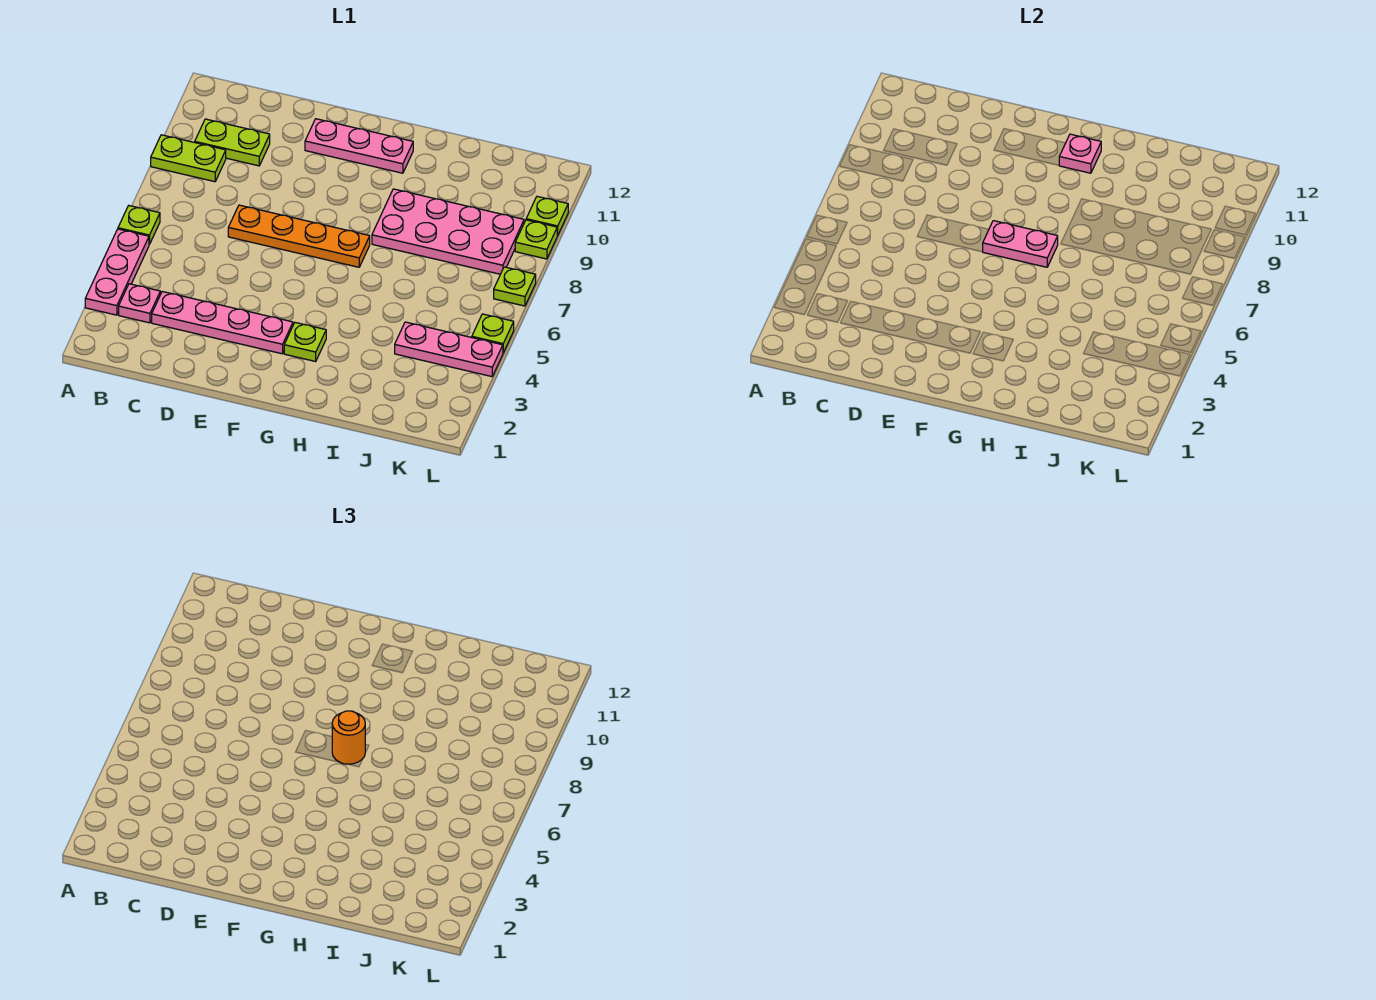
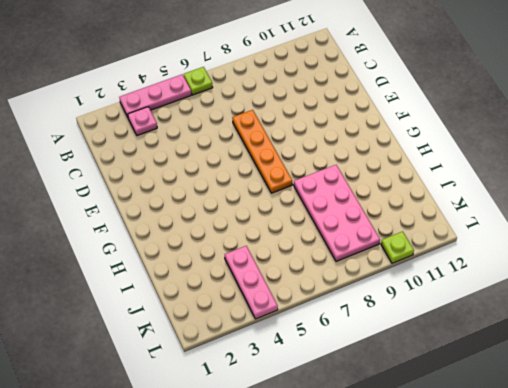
none -> lime plate A9:B9 level 1
none -> lime plate B10:C10 level 1
none -> pink plate C3:F3 level 1

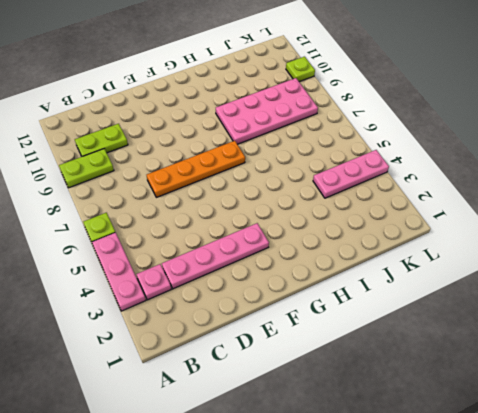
none -> pink plate E11:G11 level 1
none -> lime plate G3 level 1
none -> lime plate L5 level 1

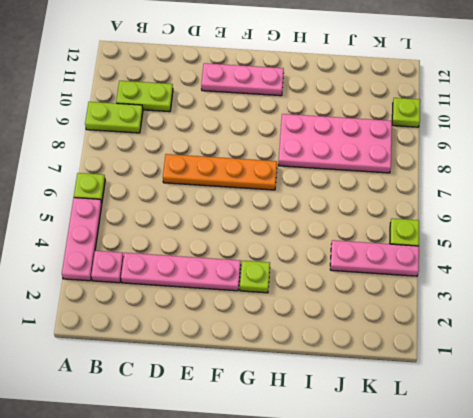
none -> lime plate L7 level 1
none -> lime plate L9 level 1
none -> pink plate F7:G7 level 2

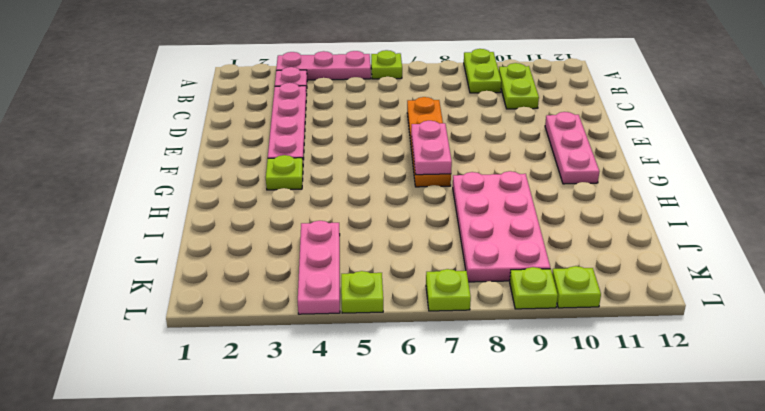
none -> pink plate G11 level 2
none -> orange round brick G7 level 3

